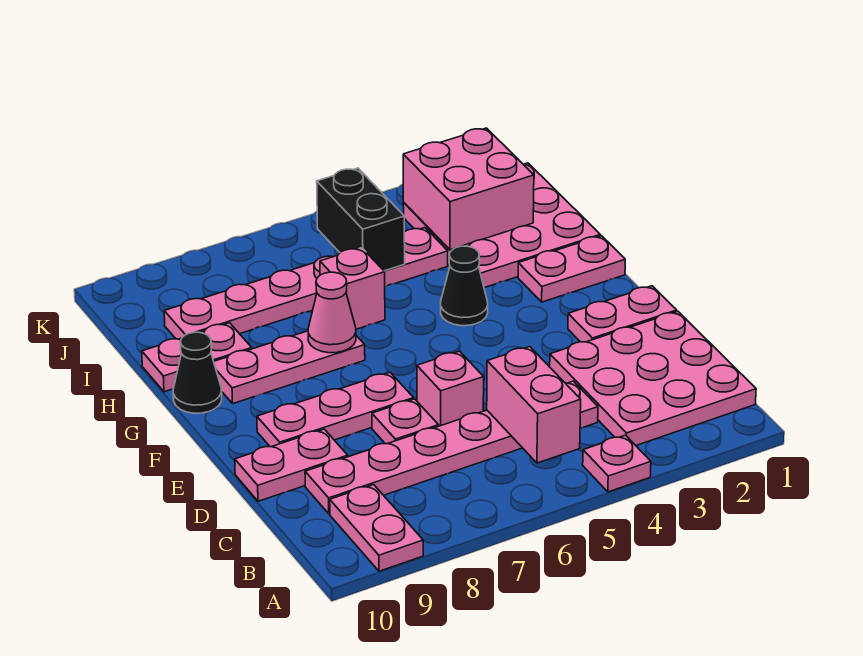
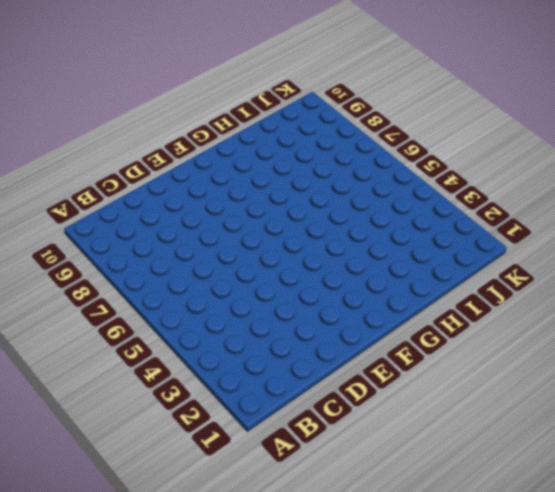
none -> pink plate A4 level 1
none -> pink plate A9:B9 level 1
none -> pink plate B1:D3 level 1

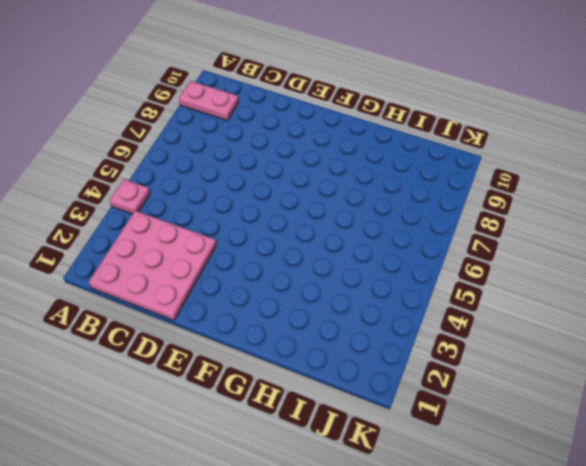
none -> pink plate C4:C9 level 1
none -> pink brick D6 level 1
none -> pink plate D7 level 1

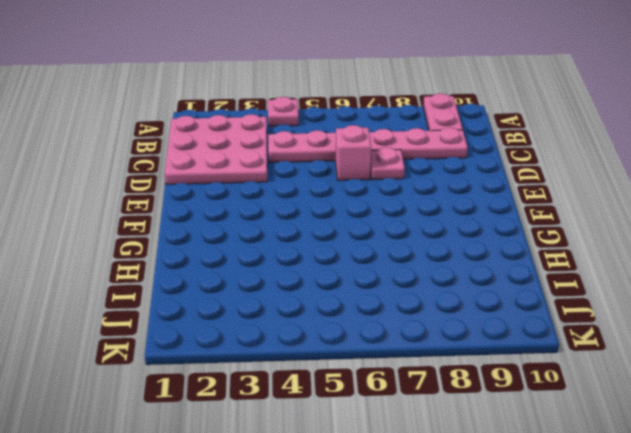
none -> pink plate D9:D10 level 1
none -> pink plate E1:E2 level 1
none -> pink plate E7:E9 level 1

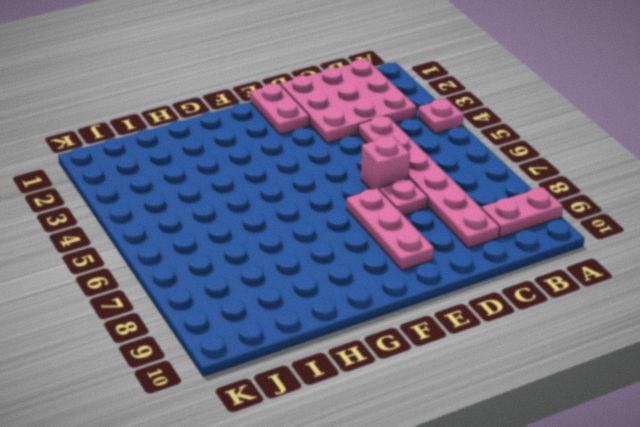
none -> pink plate D9:D10 level 1
none -> pink plate G1:G2 level 1
none -> black cone G4 level 1

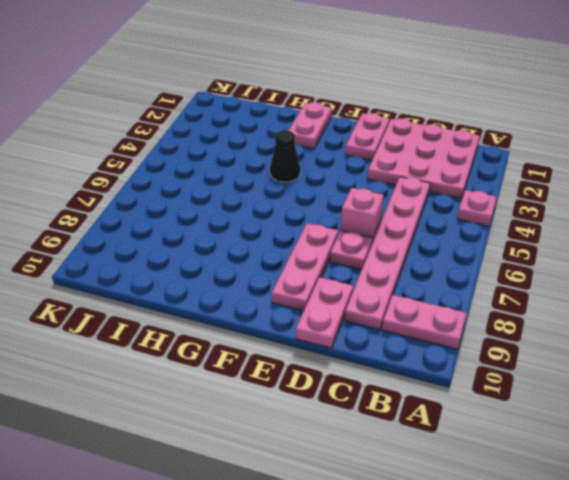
none -> pink plate G7:G9 level 1
none -> black cone G10 level 1
none -> pink plate H1:J3 level 1

